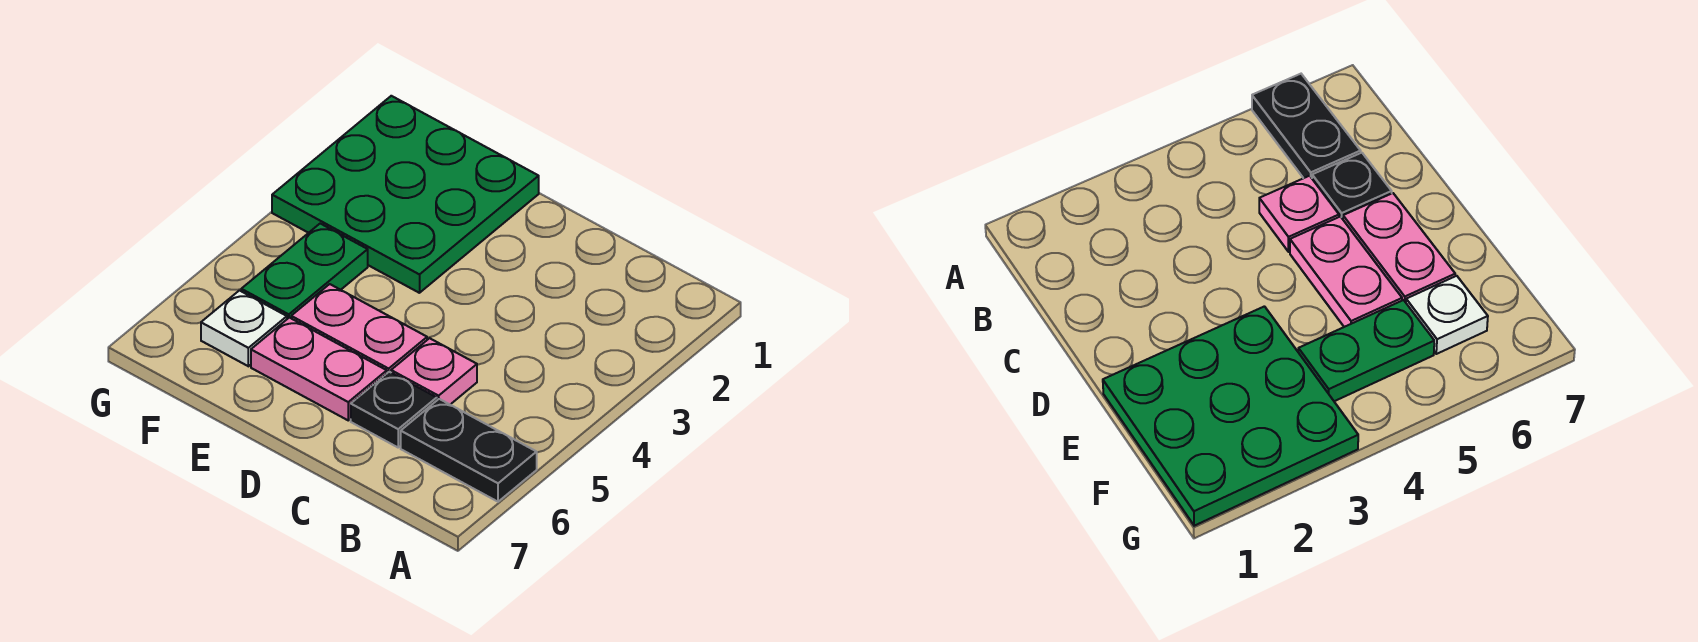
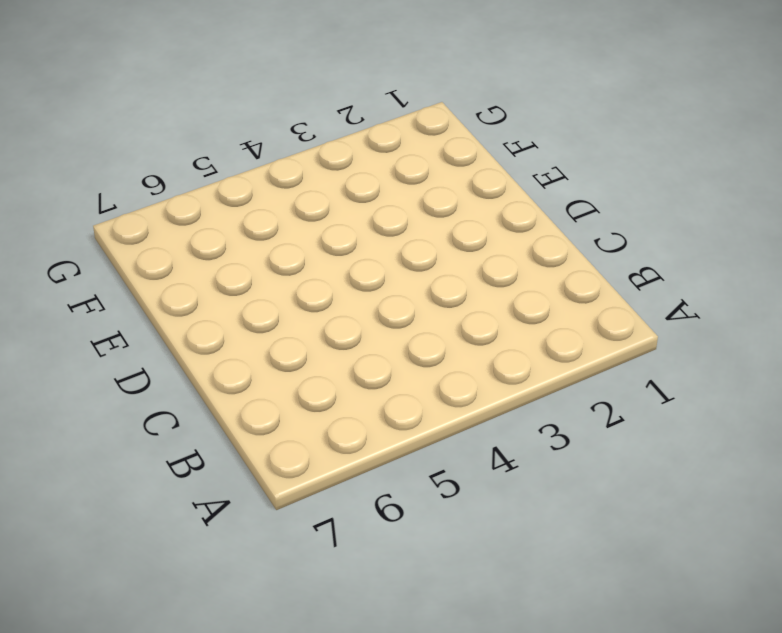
none -> black plate A6:B6 level 1
none -> pink plate C5 level 1

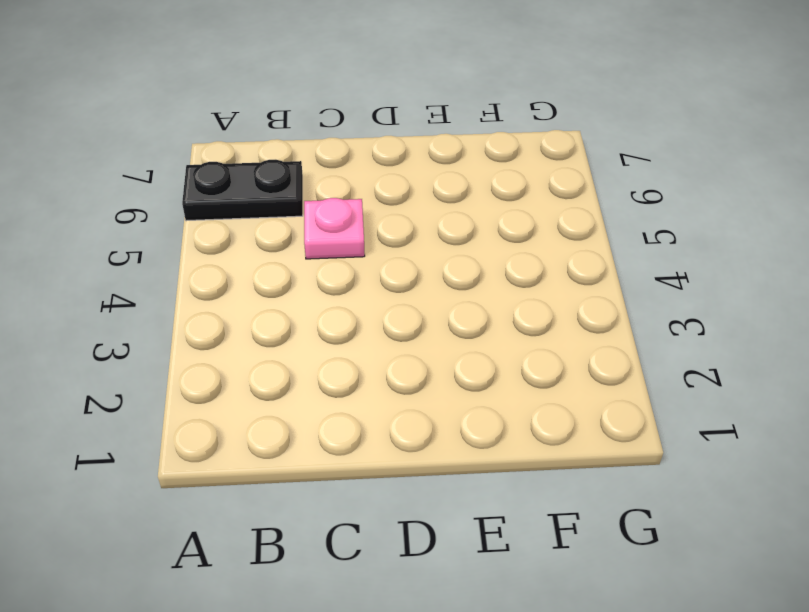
none -> black plate C6 level 1
none -> pink plate D5:E5 level 1

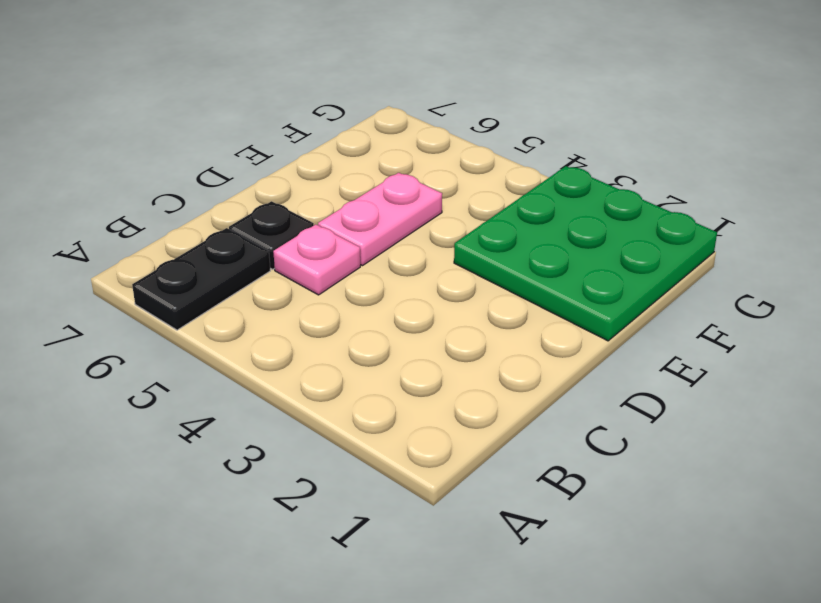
none -> pink plate D6:E6 level 1
none -> green plate F4:F5 level 1

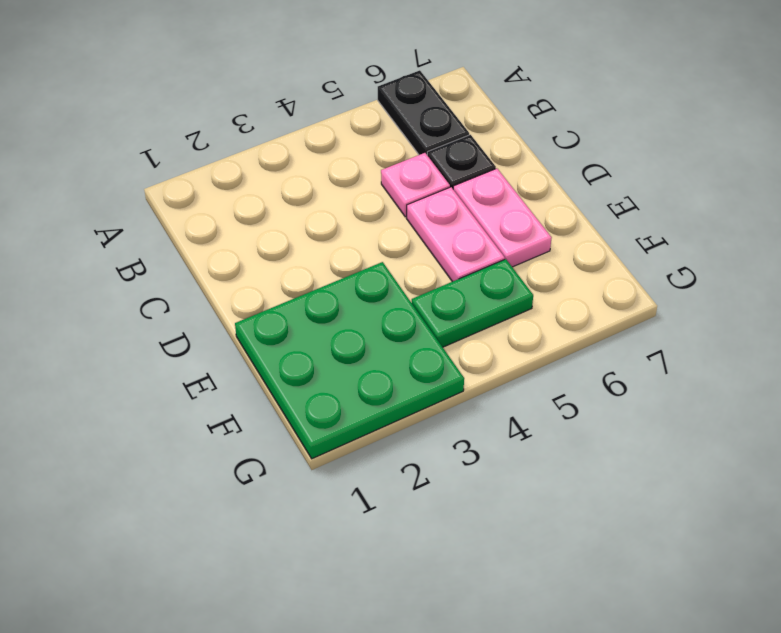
none -> white plate F6 level 1

